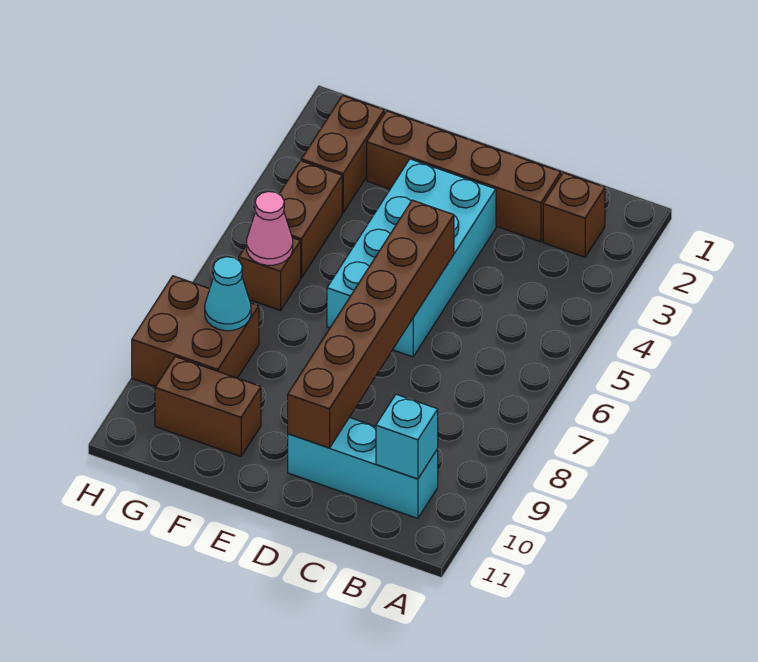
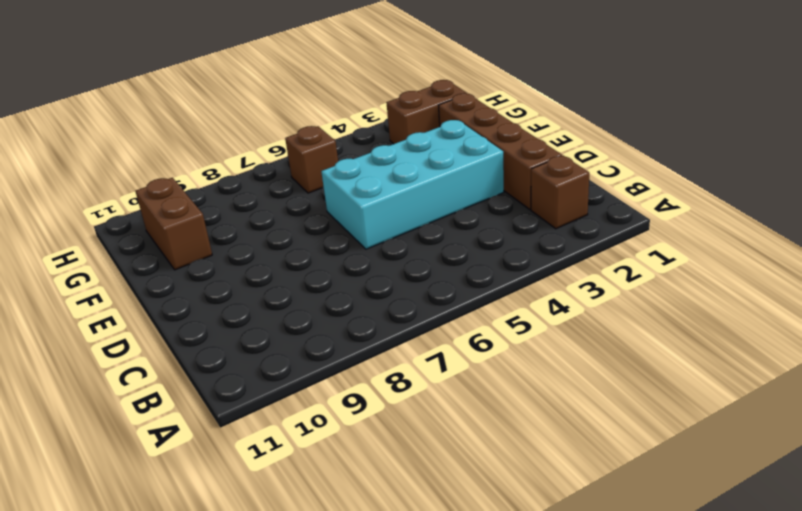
none -> cyan brick B10:D10 level 1
none -> brown brick G4:G5 level 1
none -> brown brick G8:H9 level 1

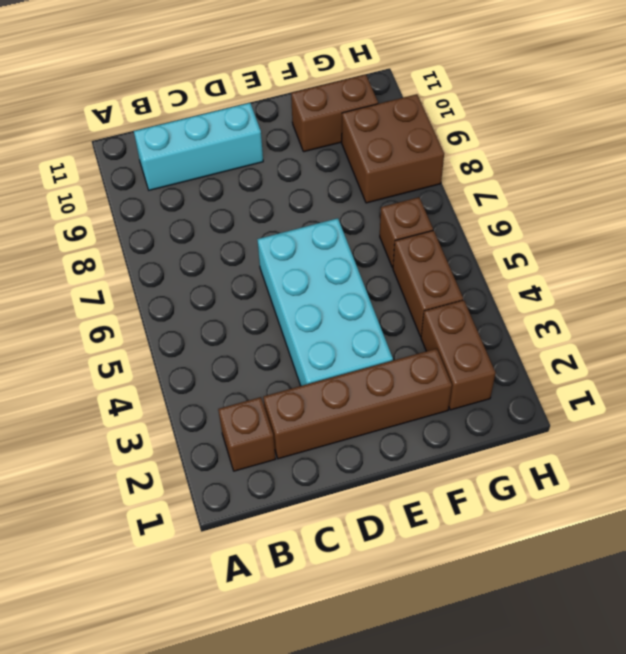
none -> cyan brick B10 level 2
none -> brown brick D5:D10 level 2
none -> pink cone G6 level 2

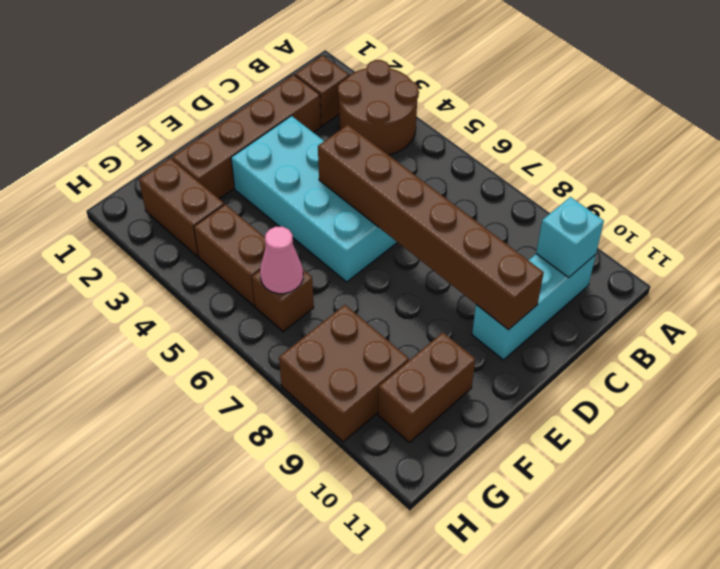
brown round brick A3:B4 level 1 -> none
none -> cyan cone G8 level 2

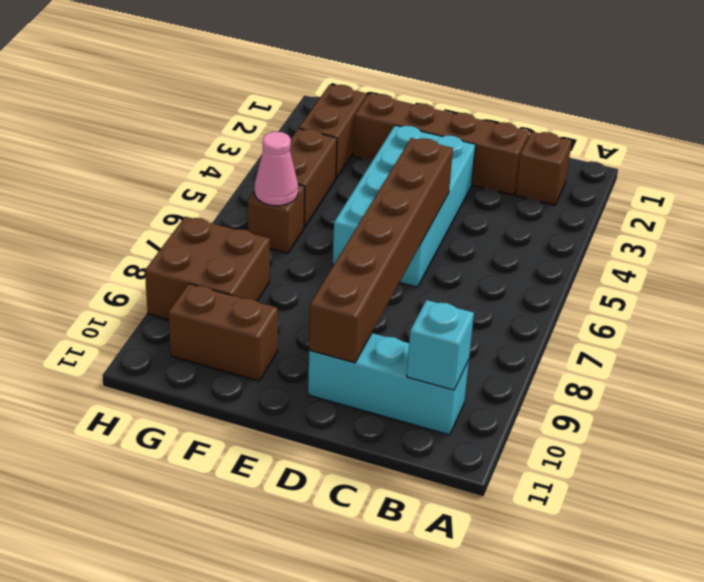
none -> cyan cone G8 level 2

